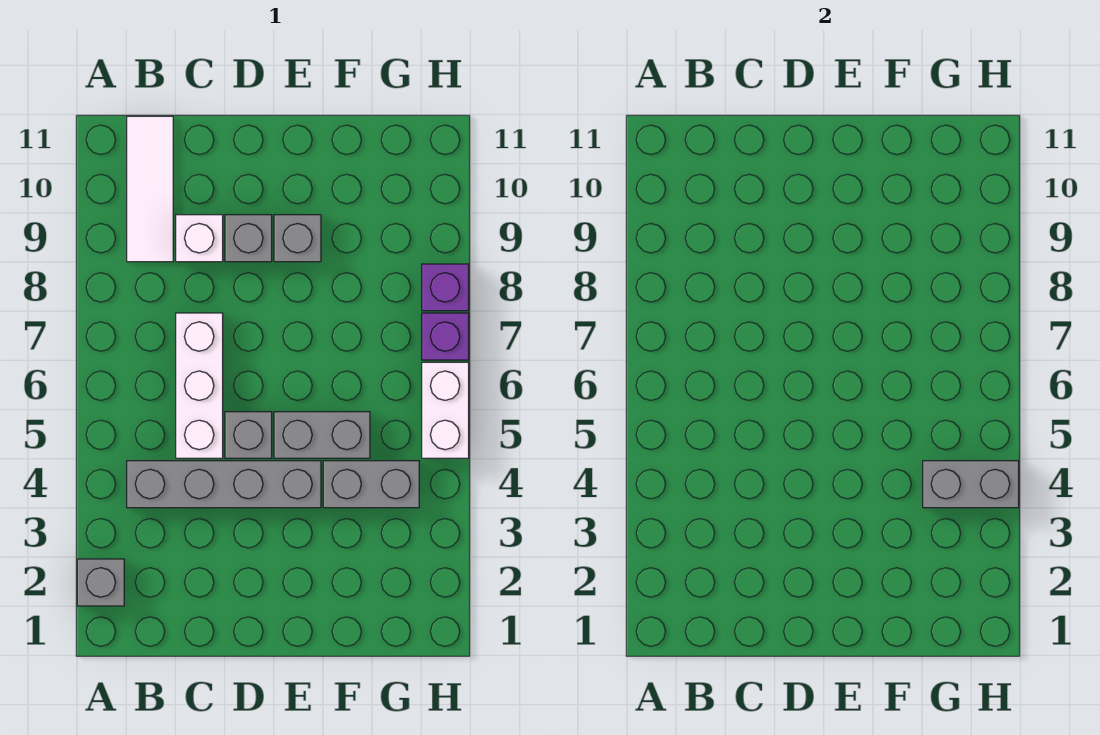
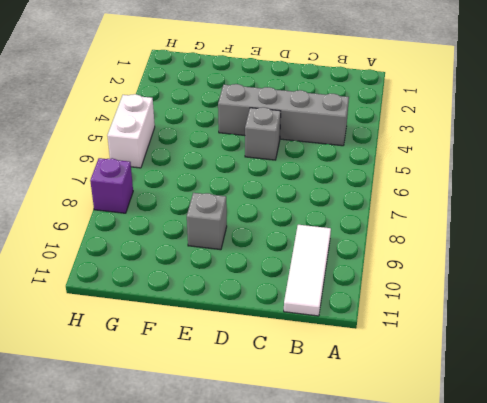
none -> grey brick A2 level 1
none -> white brick C5:C7 level 1
none -> white brick C9 level 1

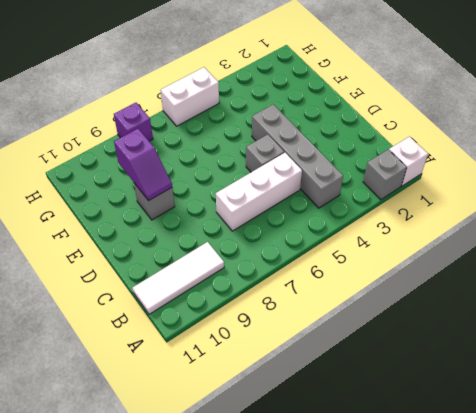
white brick A1 level 1 -> white brick C9 level 1
purple slope E9:F9 level 2 top F -> none
none -> grey brick D9 level 1
none -> grey brick E5:F5 level 1
none -> grey brick F4:G4 level 1

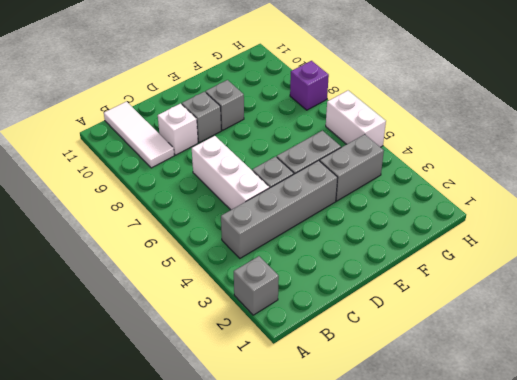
none -> purple brick H7 level 1
none -> grey brick G4:H4 level 2

